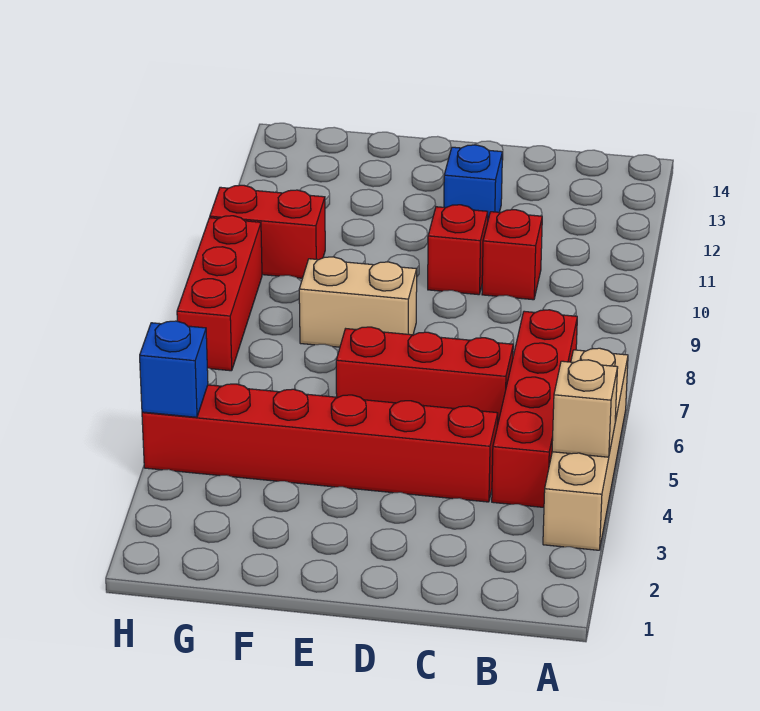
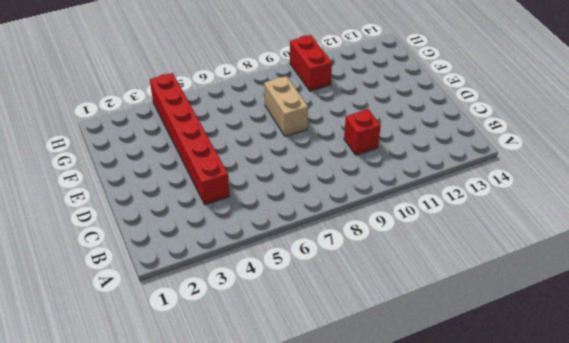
none -> tan brick A3:A6 level 1
none -> red brick B4:B7 level 1
none -> red brick C6:E6 level 1

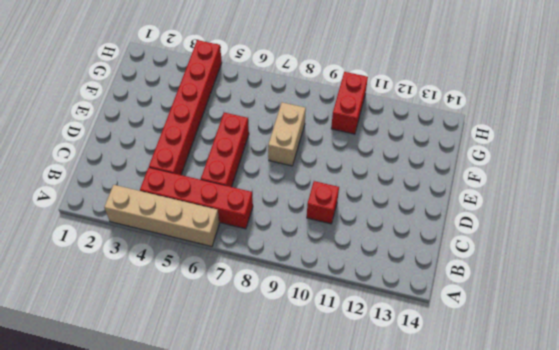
none -> red brick D10 level 1
none -> blue brick D12 level 1
none -> red brick H7:H9 level 1

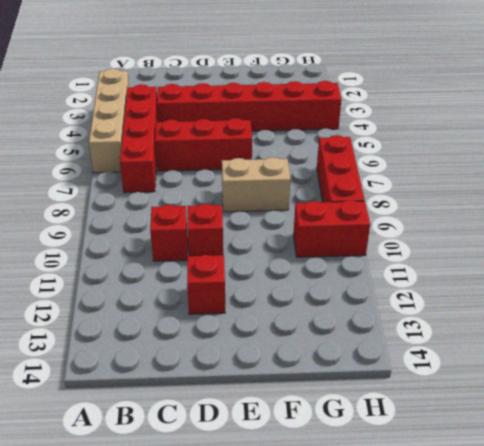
red brick D12 level 1 -> blue brick D12 level 1
none -> tan brick A4 level 2
none -> blue brick H4 level 2

